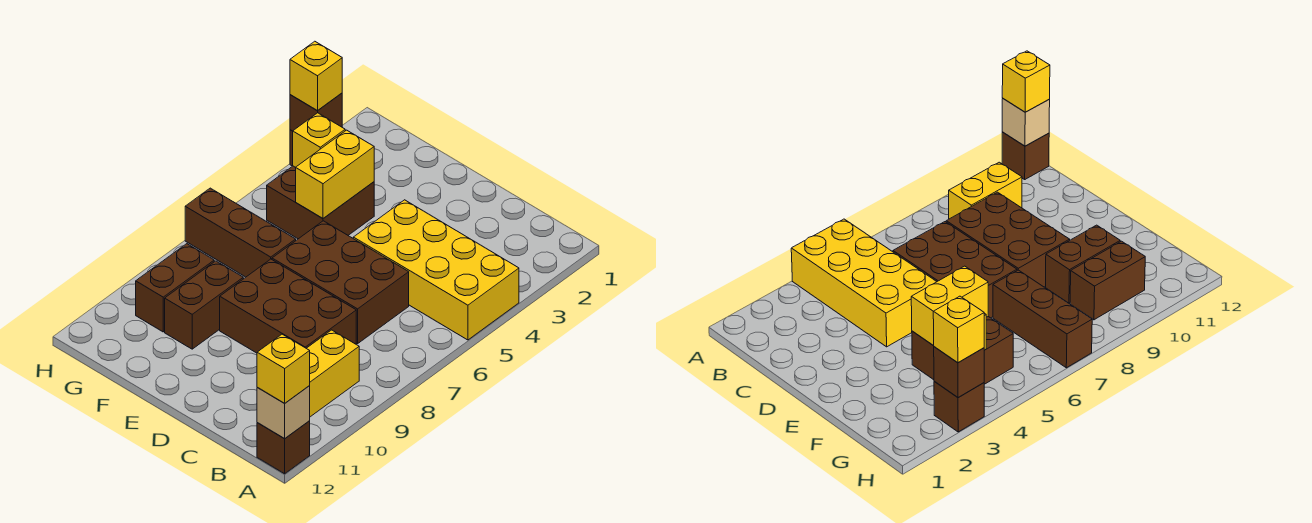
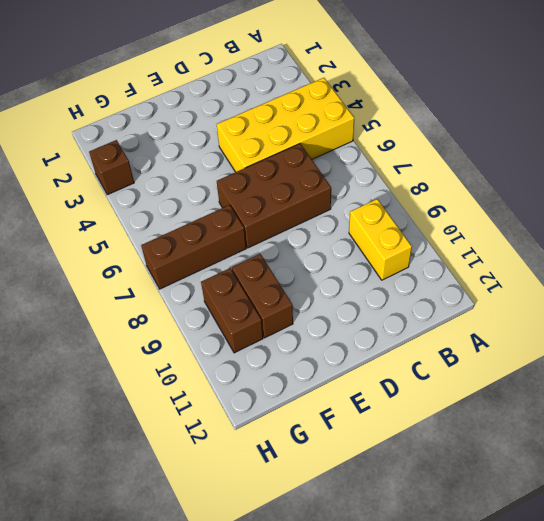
none -> brown brick A12 level 1
none -> brown brick C8:E9 level 1
none -> brown brick F4:G5 level 1

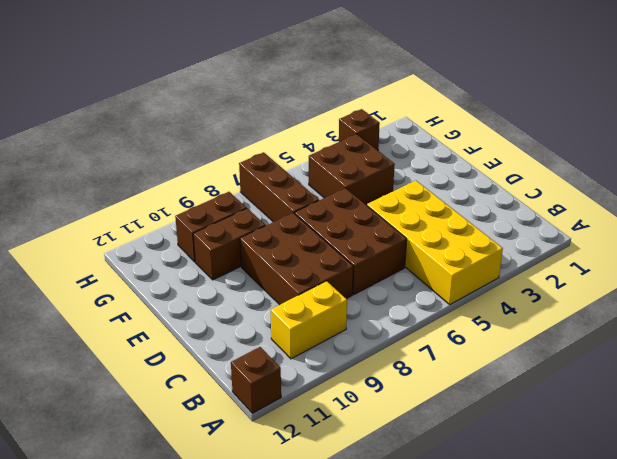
none -> tan brick A12 level 2
none -> yellow brick F4:F5 level 2
none -> yellow brick G4 level 2

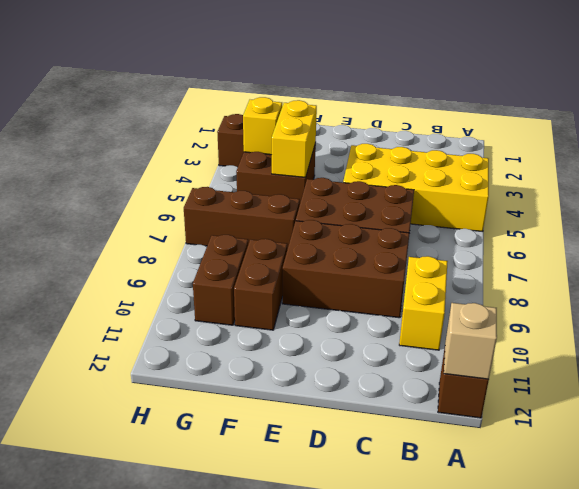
none -> brown brick H3 level 2
none -> yellow brick A12 level 3
none -> yellow brick H3 level 3

